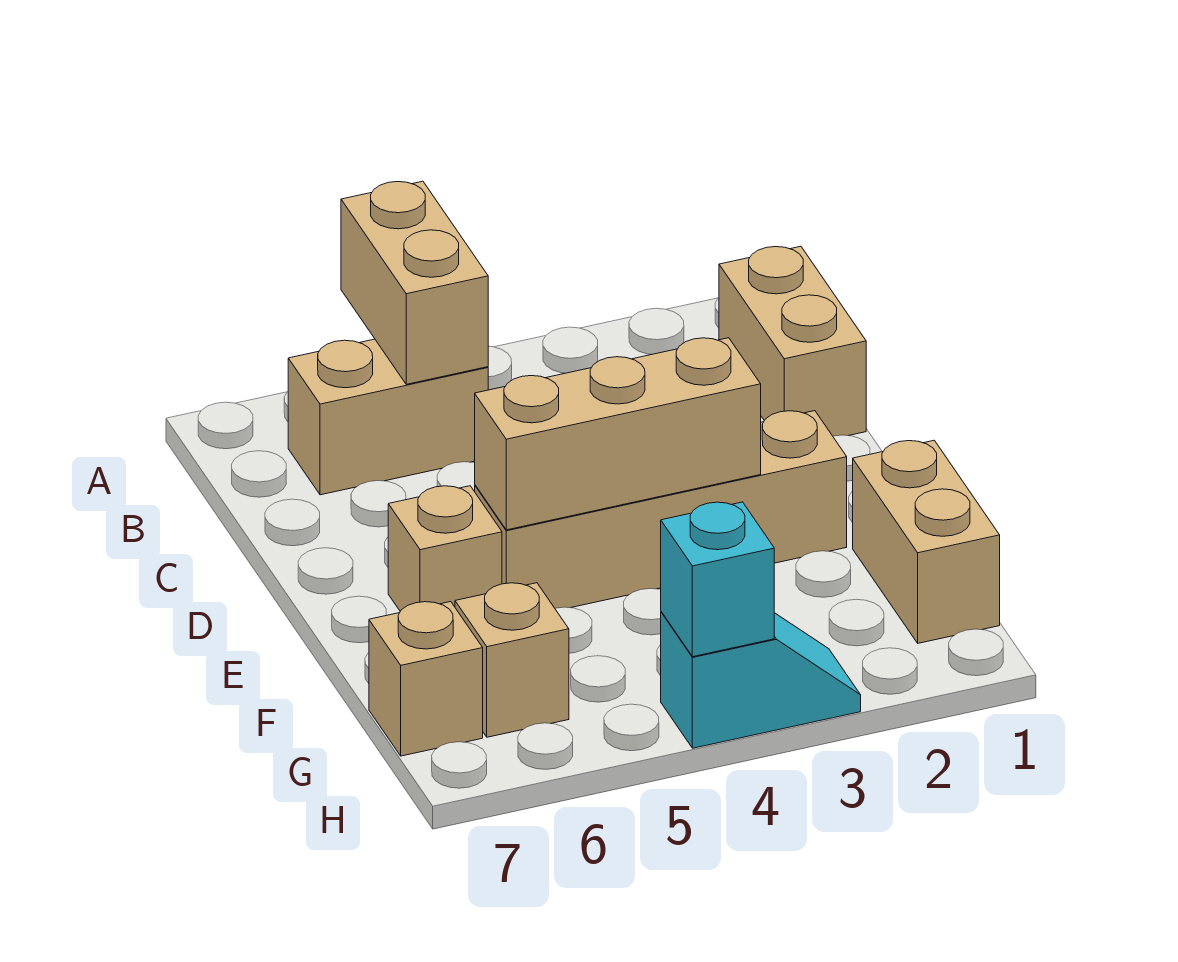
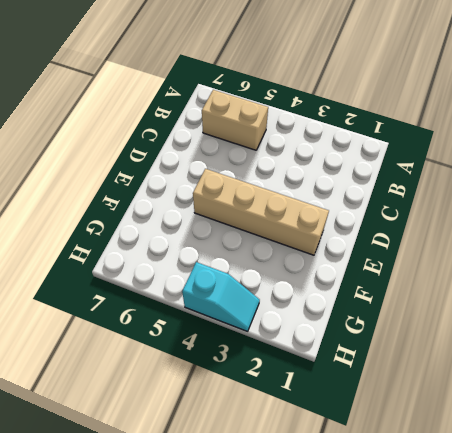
none -> tan brick B1:C1 level 1
none -> tan brick E6 level 1

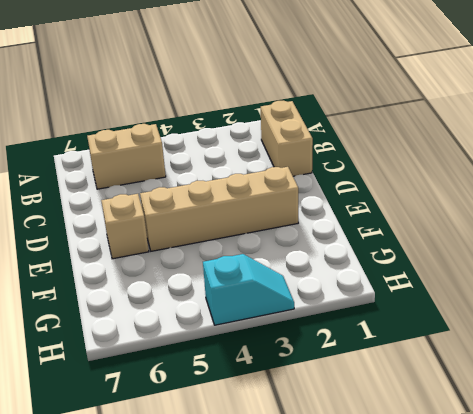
none -> tan brick F1:G1 level 1
none -> tan brick G6 level 1

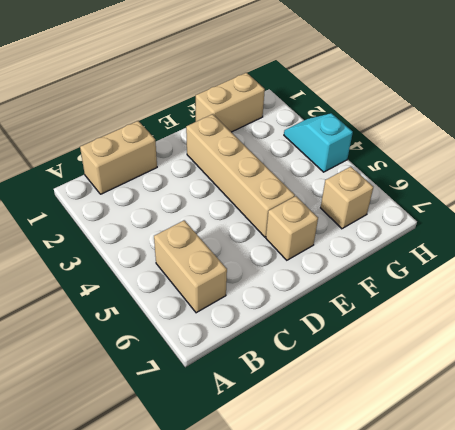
none -> tan brick G7 level 1
none -> tan brick A5:B5 level 2

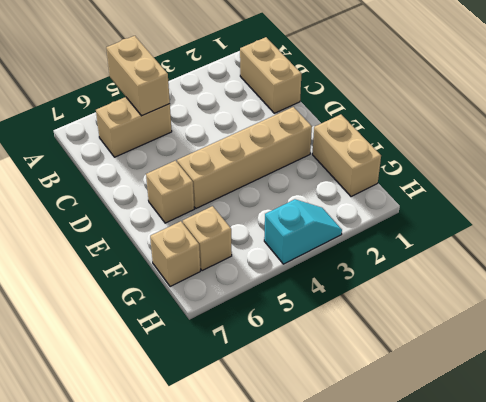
none -> tan brick E3:E5 level 2
none -> cyan brick H4 level 2

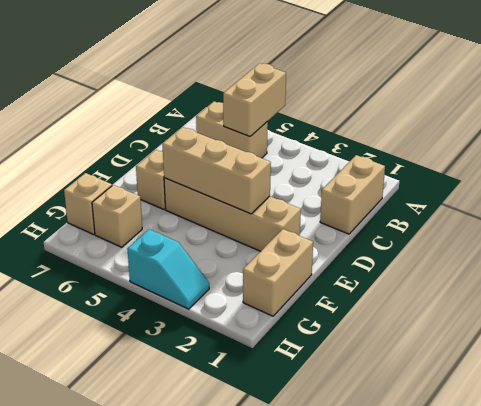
none -> cyan brick H4 level 2

